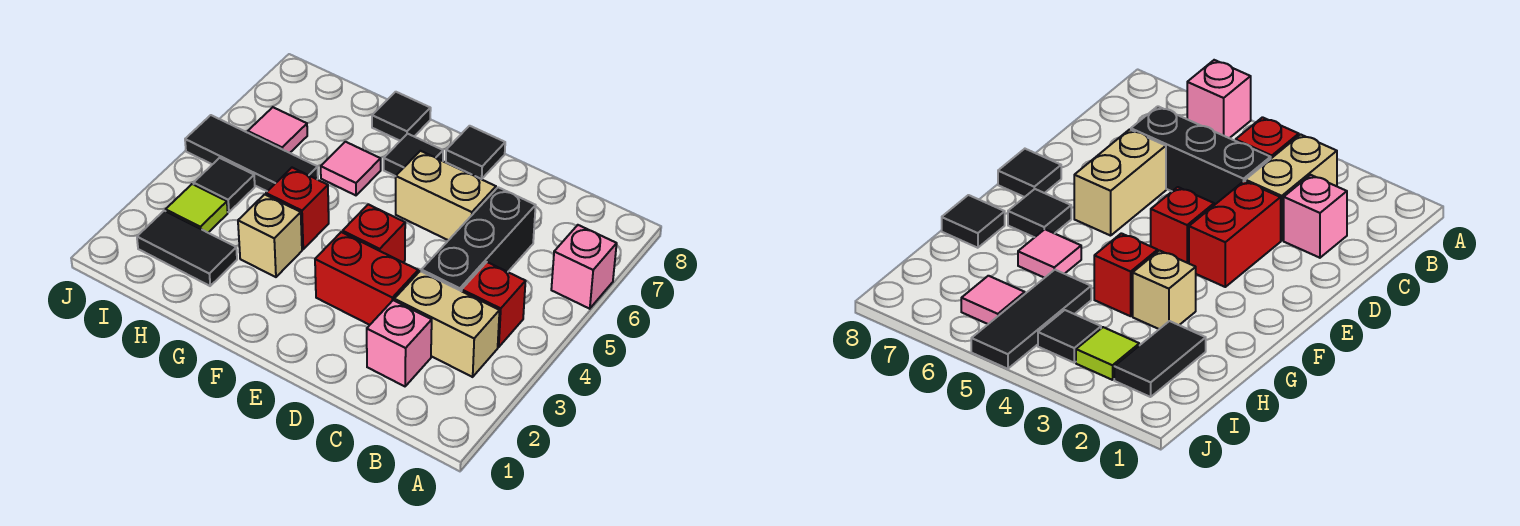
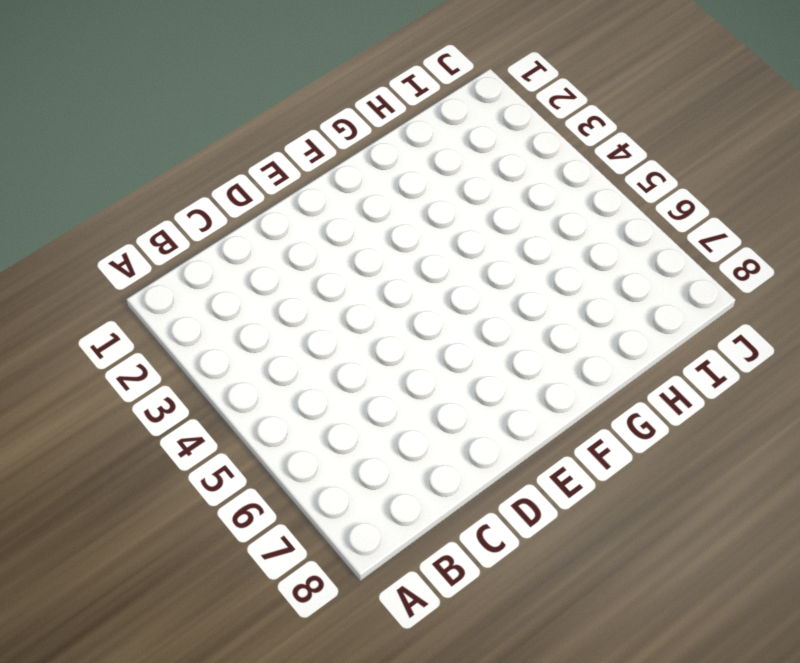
none -> pink brick A6 level 1
none -> tan brick B3:C3 level 1
none -> red brick B4 level 1

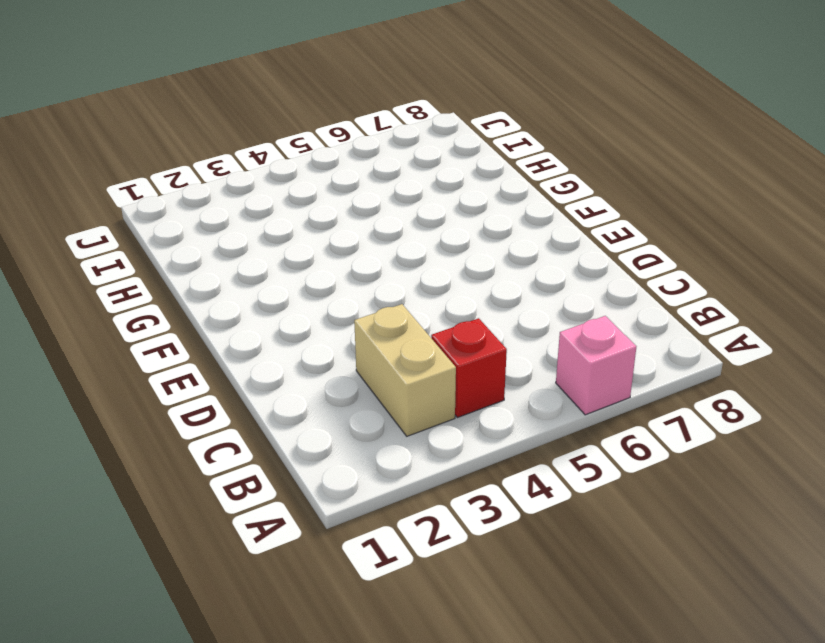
none -> pink brick C2 level 1
none -> black brick C4:C6 level 1
none -> red brick D3:E3 level 1

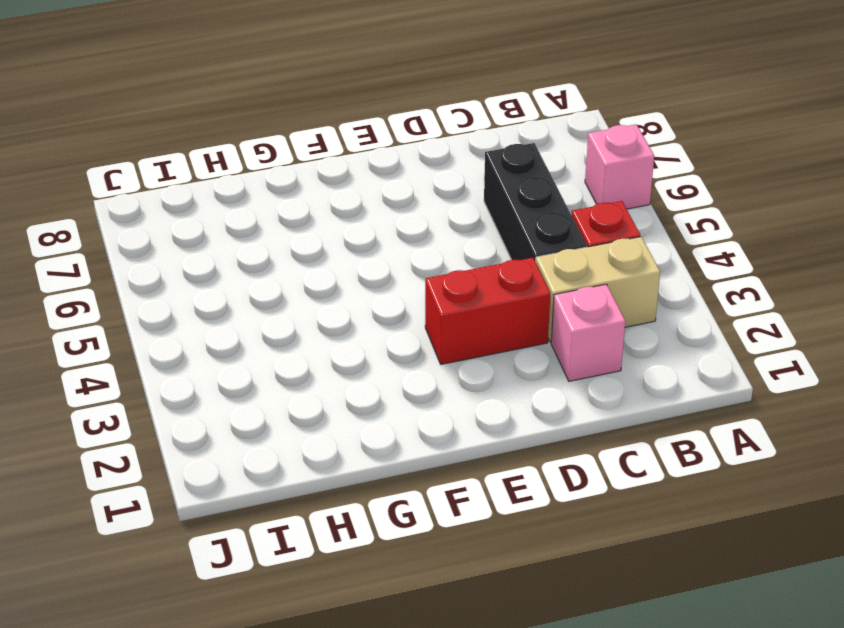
none -> tan brick D6:E6 level 1
none -> red brick E4 level 1
none -> black tile E8 level 1

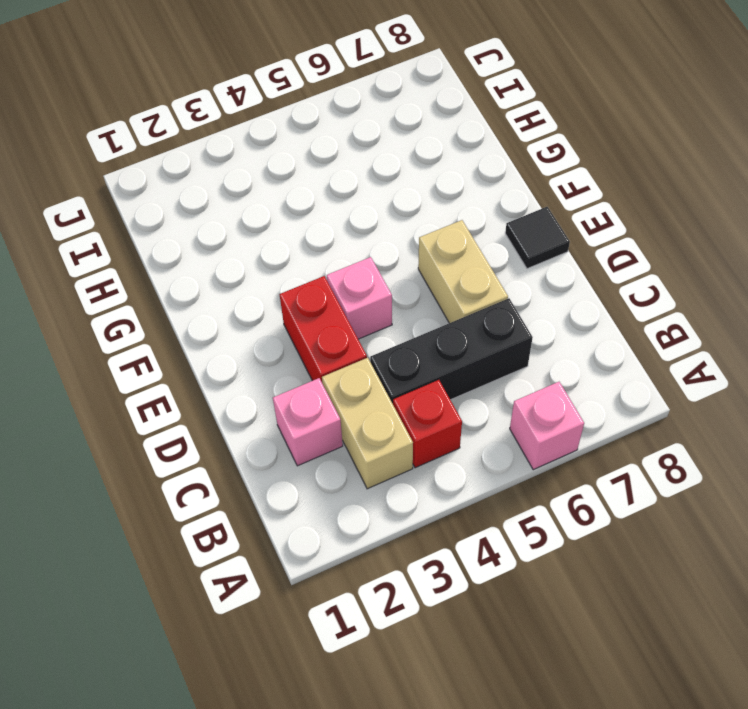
pink brick E4 level 1 -> red brick E4 level 1
none -> black tile F7 level 1
none -> tan brick G3 level 1
none -> red brick G4 level 1

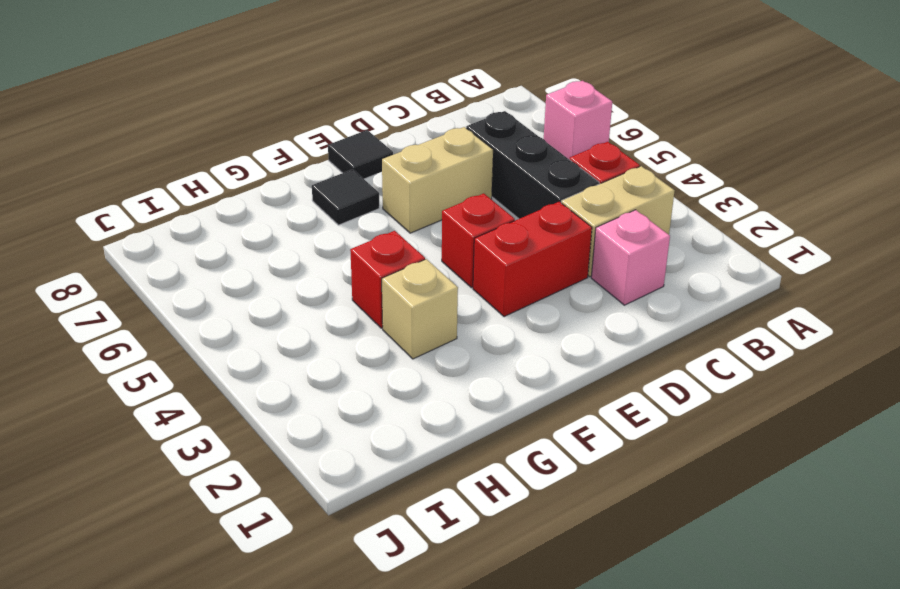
none -> pink tile G6 level 1
none -> black tile G8 level 1
none -> black tile H2:I2 level 1

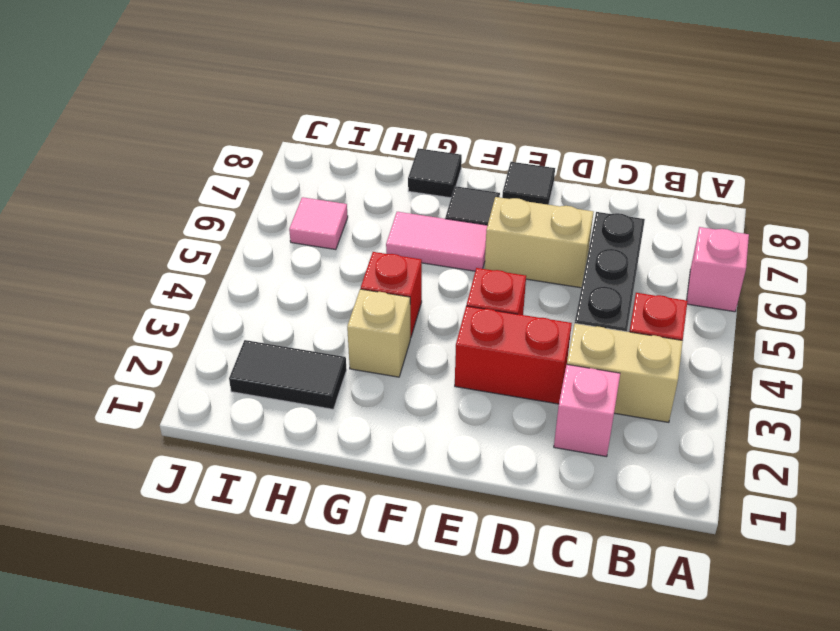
pink tile F6:G6 level 1 -> pink tile G6 level 1
none -> black tile H5:J5 level 1
none -> lime tile I3 level 1
none -> black tile I4 level 1

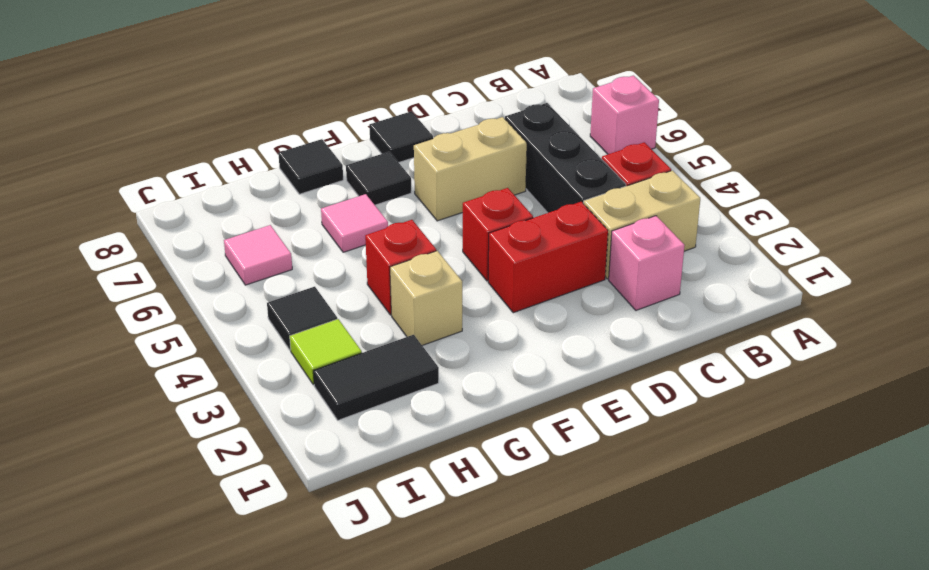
none -> black tile H5:J5 level 1

